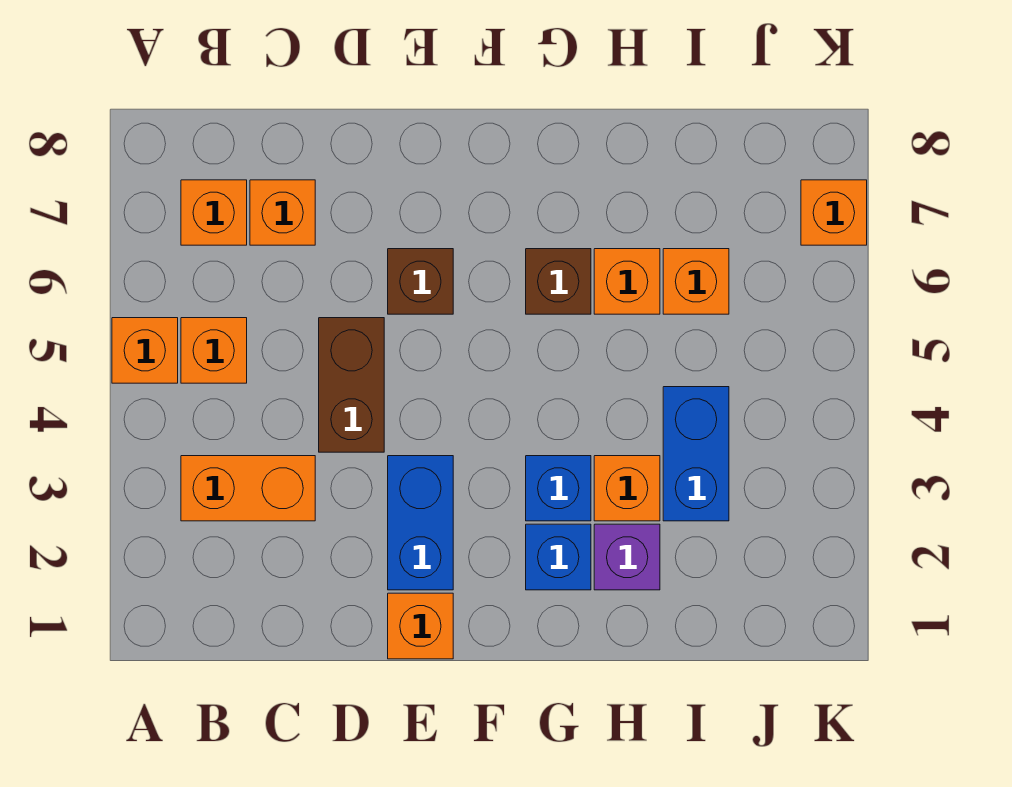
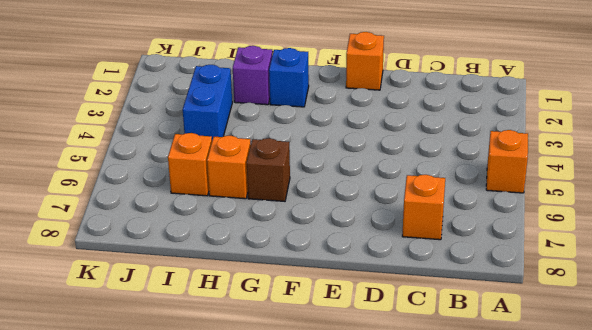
none -> orange brick B3:C3 level 1
none -> orange brick B5 level 1
none -> orange brick B7 level 1

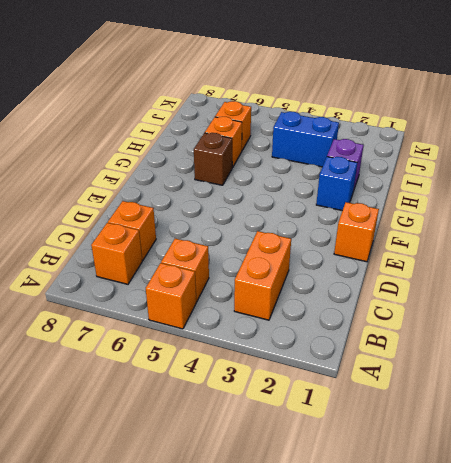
none -> brown brick D4:D5 level 1
none -> blue brick E2:E3 level 1
none -> brown brick E6 level 1

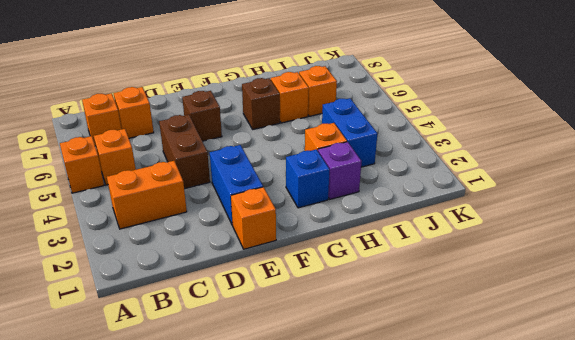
none -> blue brick G3 level 1
none -> orange brick K7 level 1

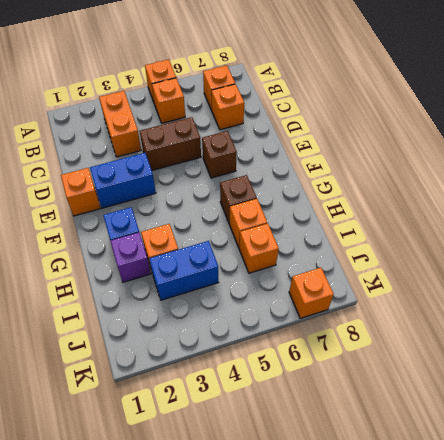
none -> blue brick G3 level 1

